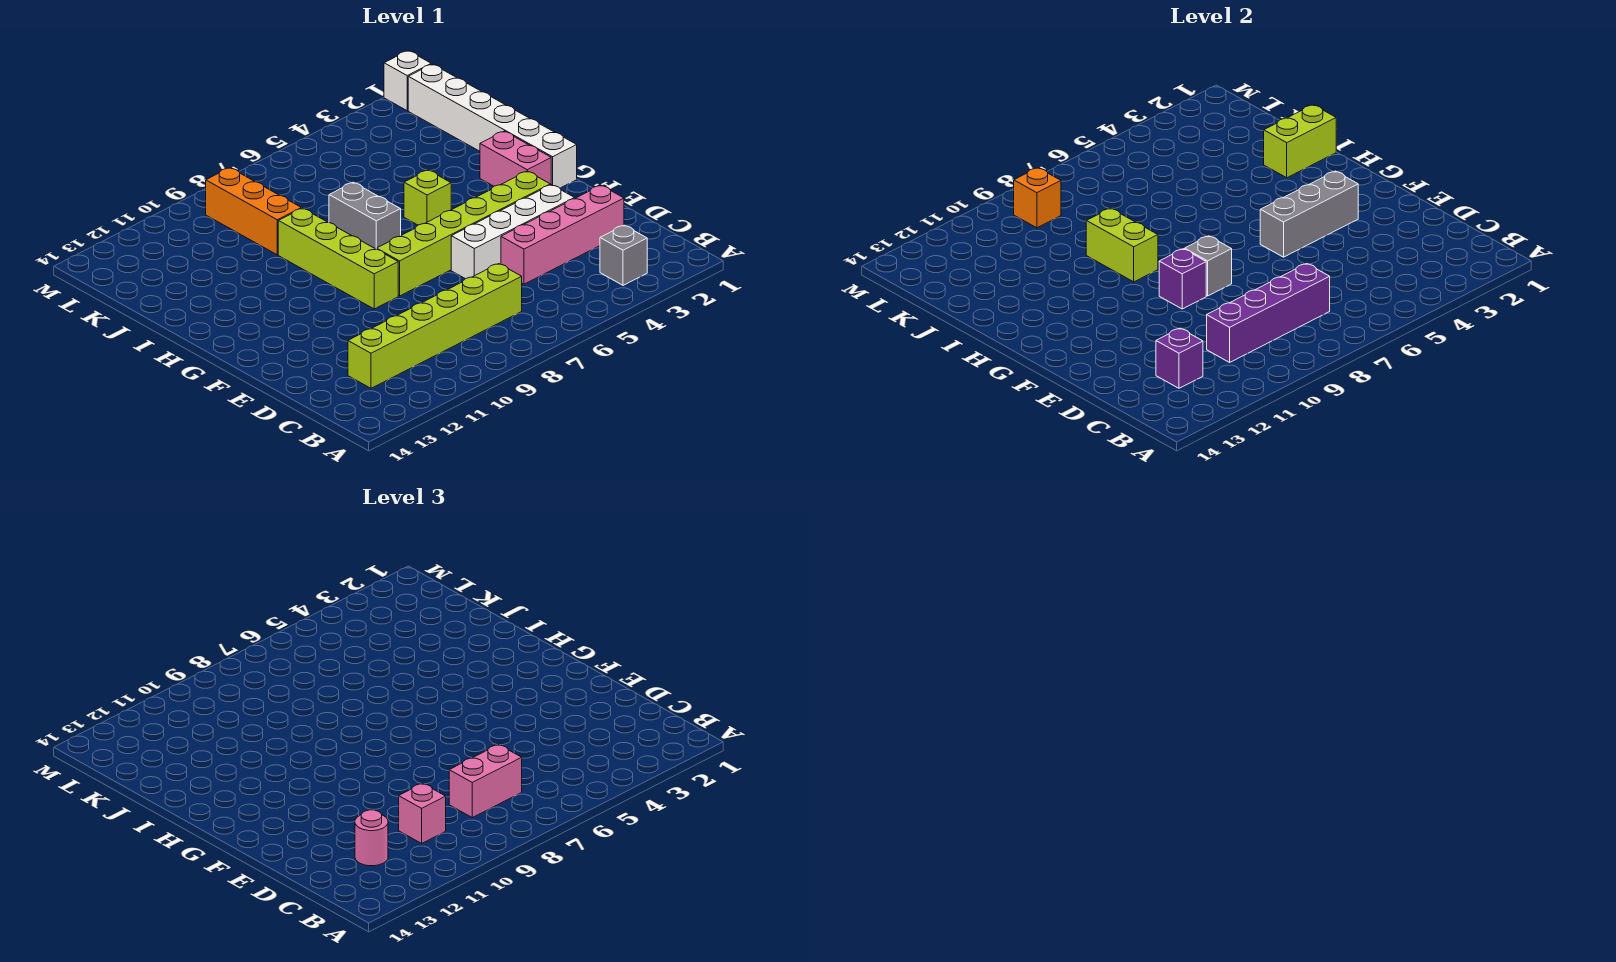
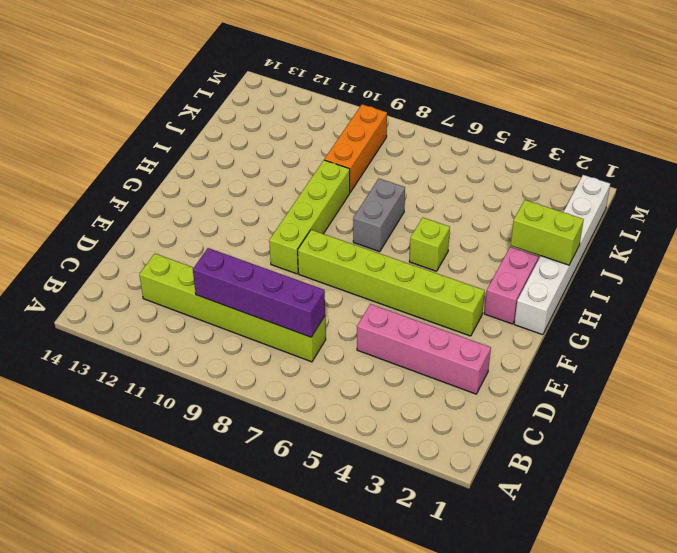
none -> grey brick B3 level 1
none -> white brick E3:E6 level 1
none -> white brick M1 level 1

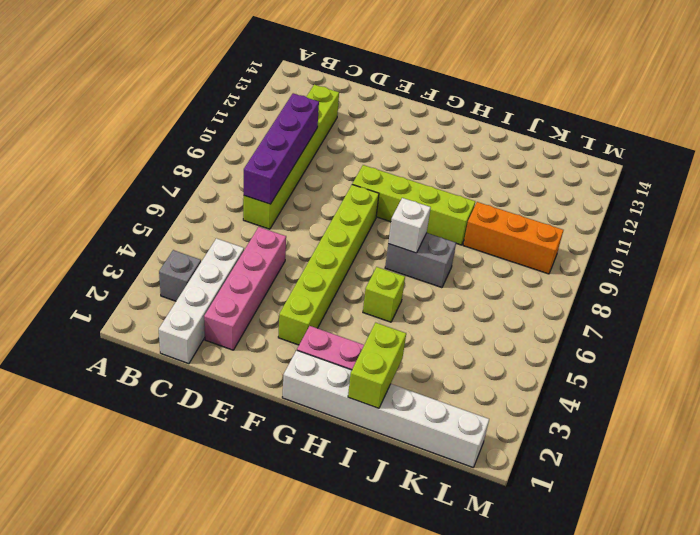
white brick C1:C4 level 1 -> white brick E3:E6 level 1
white brick H7 level 2 -> white brick M1 level 1
none -> purple brick C12 level 2
none -> grey brick F3:F5 level 2
none -> grey brick F8 level 2

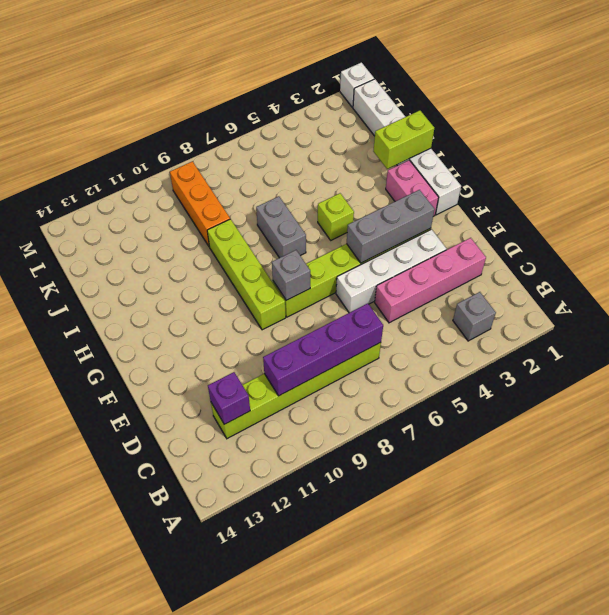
none -> purple brick F9 level 2
none -> lime brick H9:I9 level 2
none -> orange brick L9 level 2

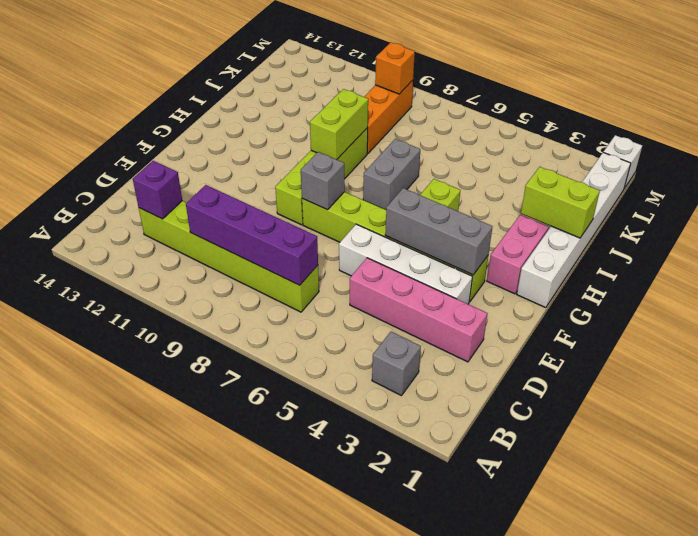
none -> purple brick F9 level 2
none -> pink brick C7:C8 level 3
none -> pink brick C10 level 3

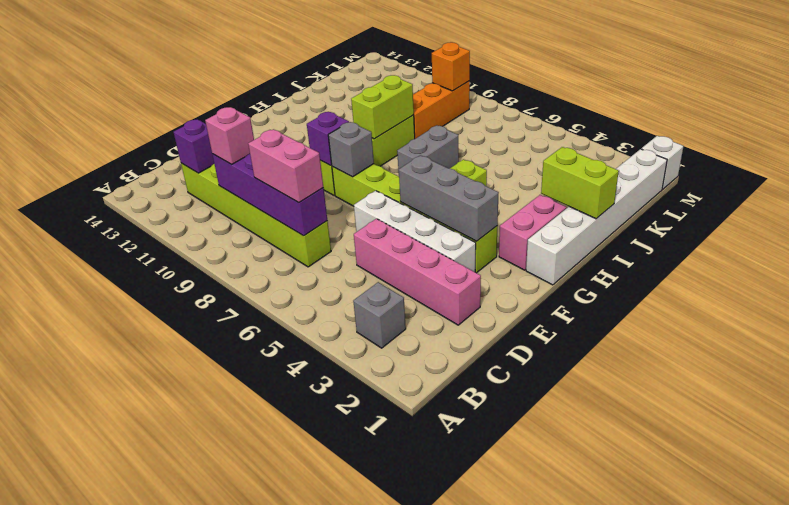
none -> pink round brick C12 level 3

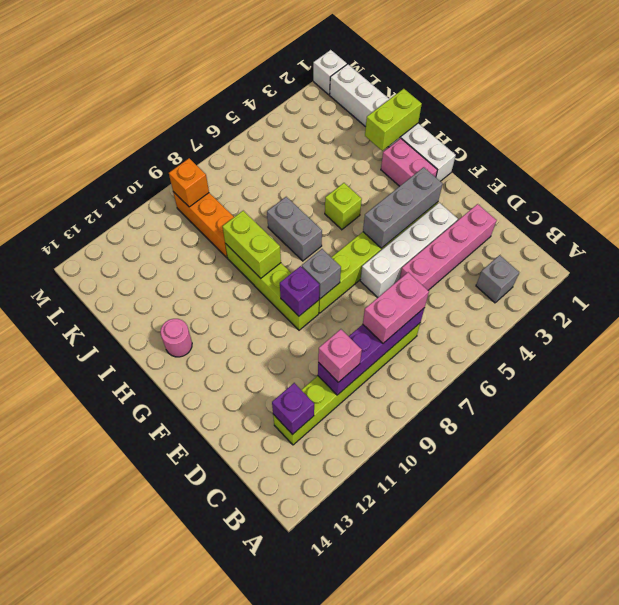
pink round brick H13 level 1 -> pink round brick C12 level 3

